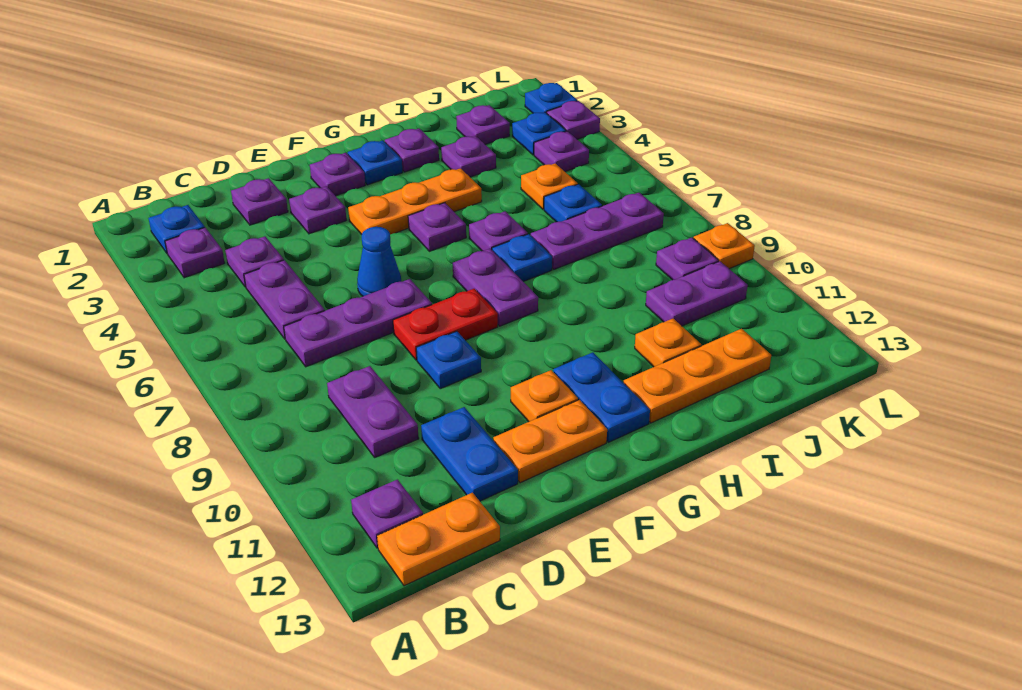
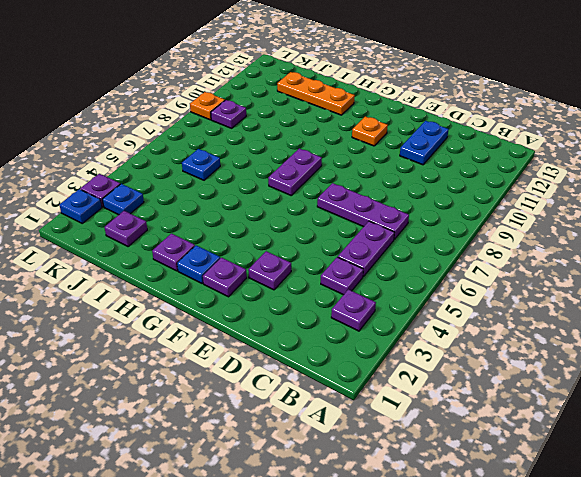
none -> blue plate B2 level 1
none -> purple plate B12 level 1
none -> orange plate B13:C13 level 1
none -> purple plate C9:C10 level 1

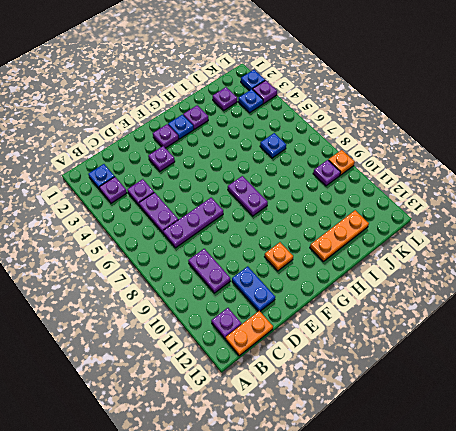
none -> purple plate D2 level 1
none -> blue cone E6 level 1
none -> red plate E8:F8 level 1
none -> blue plate E9 level 1

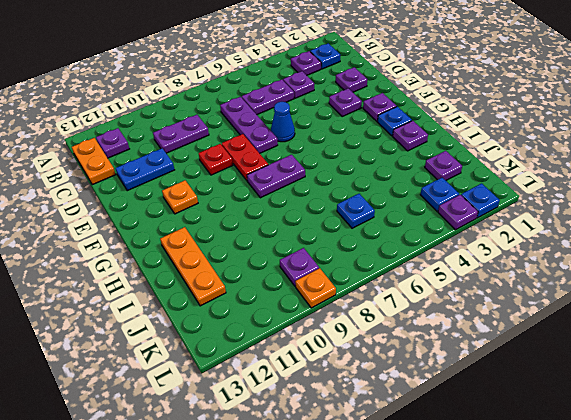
red plate E9 level 1 -> blue plate E9 level 1
none -> orange plate E12:F12 level 1
none -> orange plate F4:H4 level 1
none -> purple plate G5 level 1
none -> blue plate G11:G12 level 1

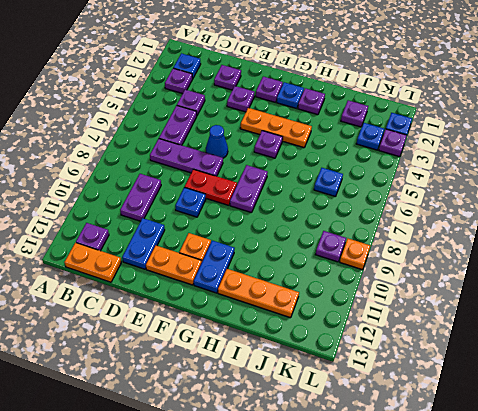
none -> purple plate H6 level 1
none -> blue plate H7 level 1
none -> purple plate I3 level 1
none -> purple plate I7:K7 level 1

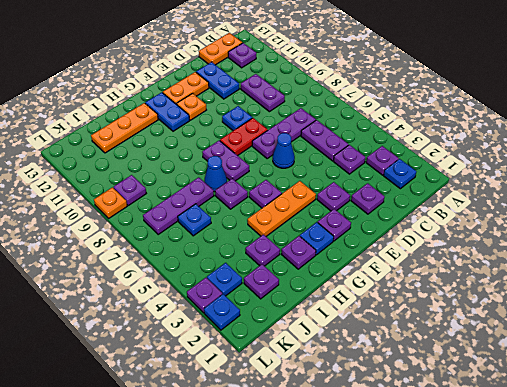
blue cone H7 level 1 -> blue plate H7 level 1
none -> orange plate I11 level 1
none -> orange plate J5 level 1
none -> purple plate J10:K10 level 1
none -> purple plate K4 level 1

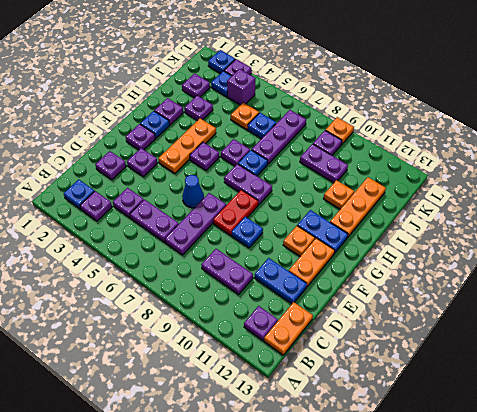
purple plate J9:J10 level 1 -> purple plate J10:K10 level 1
purple brick K4 level 1 -> purple plate K4 level 1

